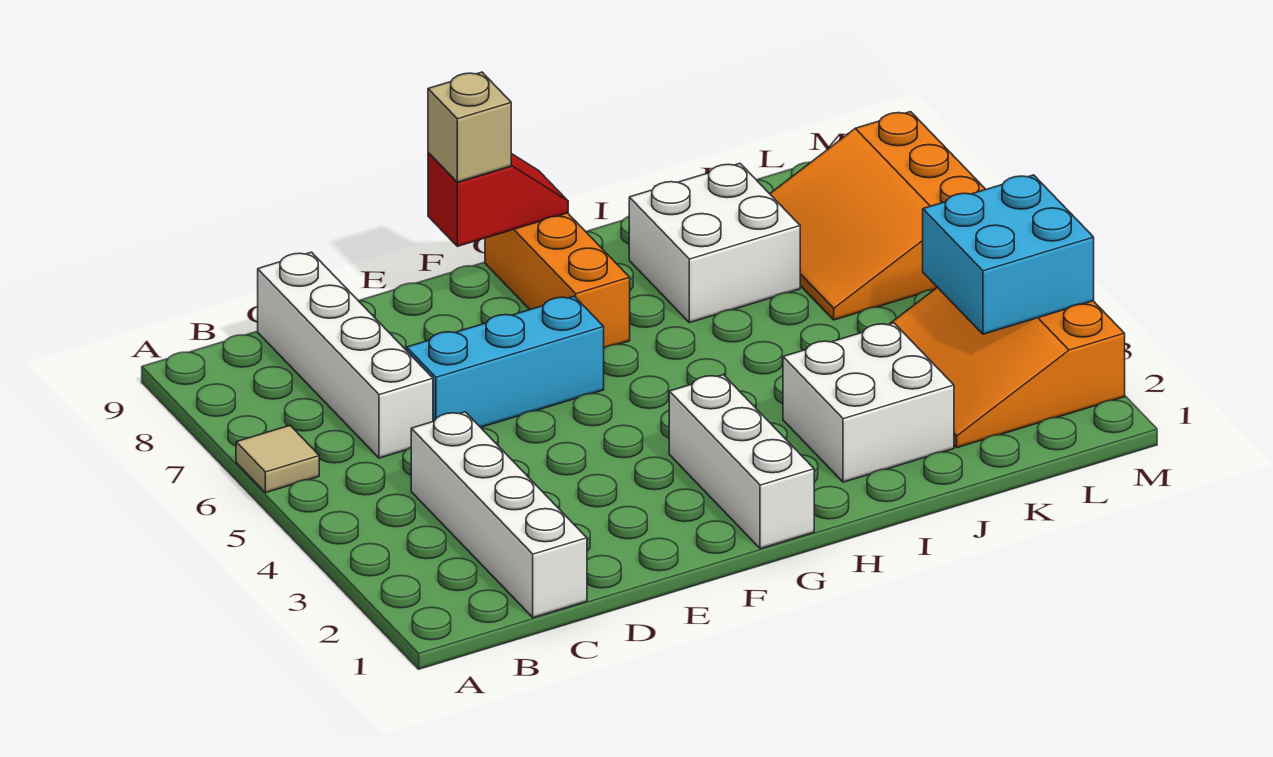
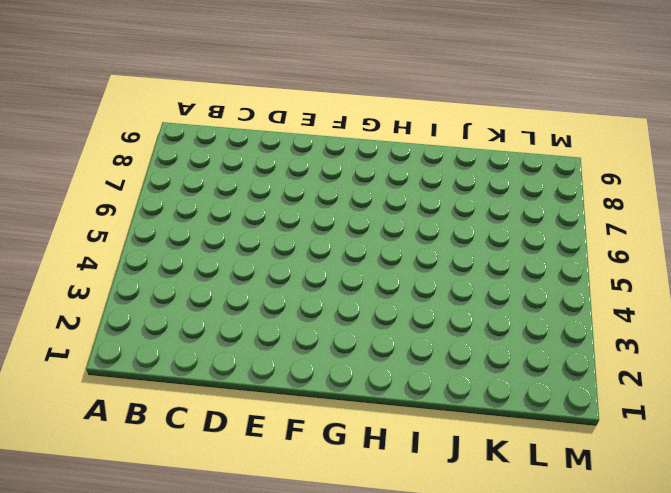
none -> tan tile A6 level 1
none -> white brick C1:C4 level 1
none -> white brick C6:C9 level 1

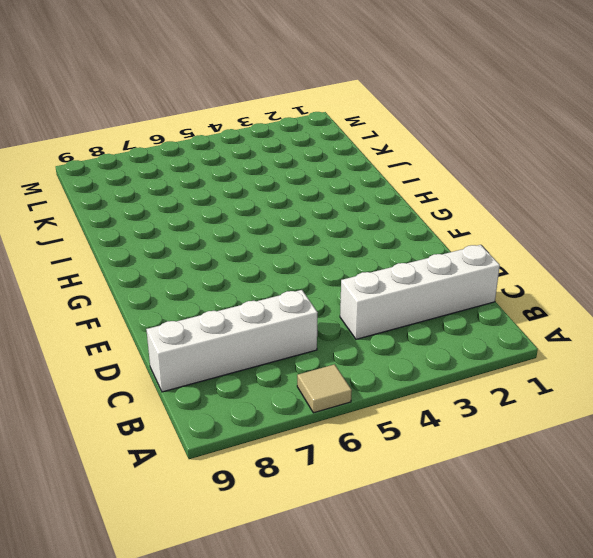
none -> cyan brick D6:F6 level 1
none -> white brick G1:G3 level 1
none -> orange brick G7:G9 level 1

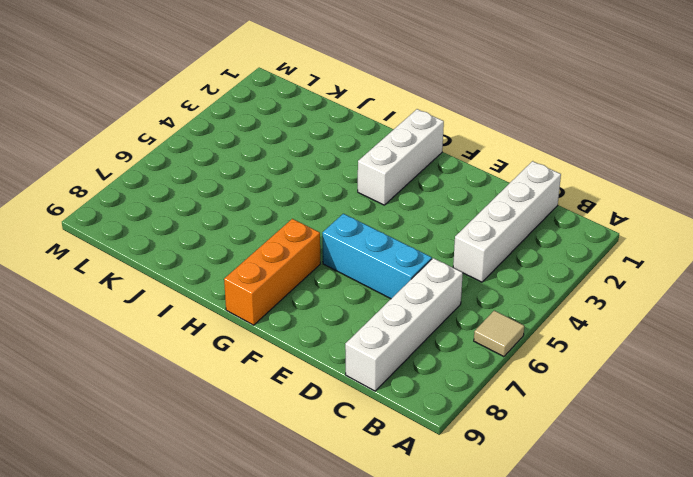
none -> white brick I2:J3 level 1
none -> white brick I7:J8 level 1
none -> orange slope K2:M4 level 1 top M

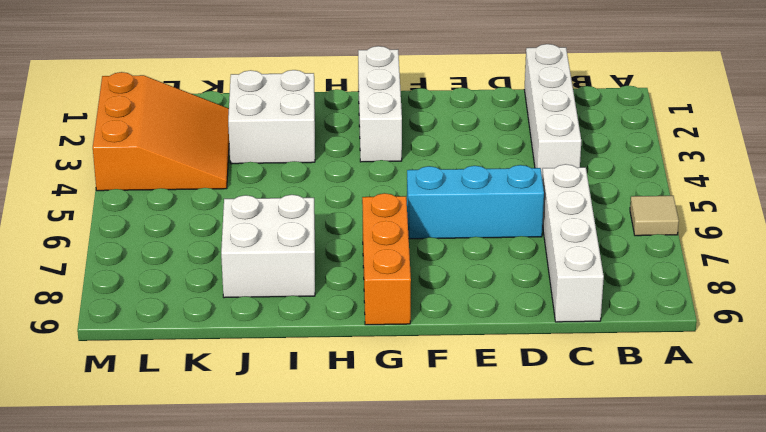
none -> orange slope K6:M8 level 1 top M
none -> red slope F9:G9 level 2 top F
none -> cyan brick L3:M4 level 2

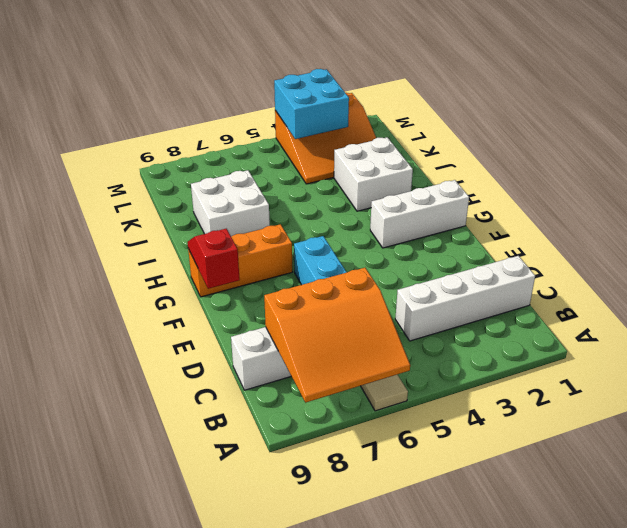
orange slope A6:C8 level 2 top C -> orange slope K6:M8 level 1 top M
none -> tan brick F9 level 3

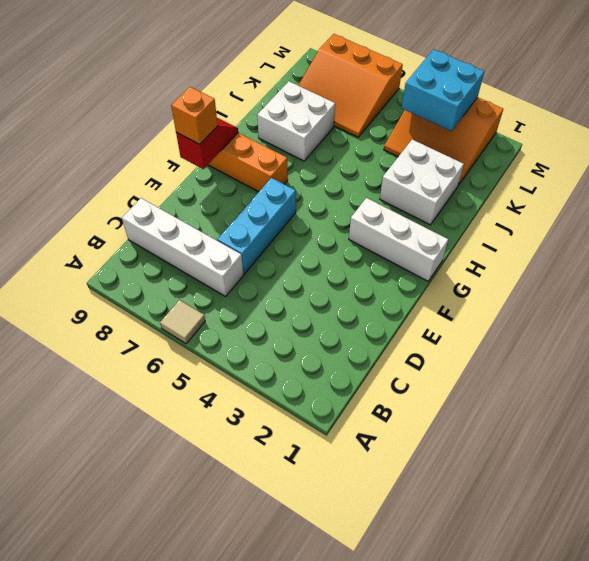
orange brick F9 level 3 -> tan brick F9 level 3
none -> white brick C1:C4 level 1

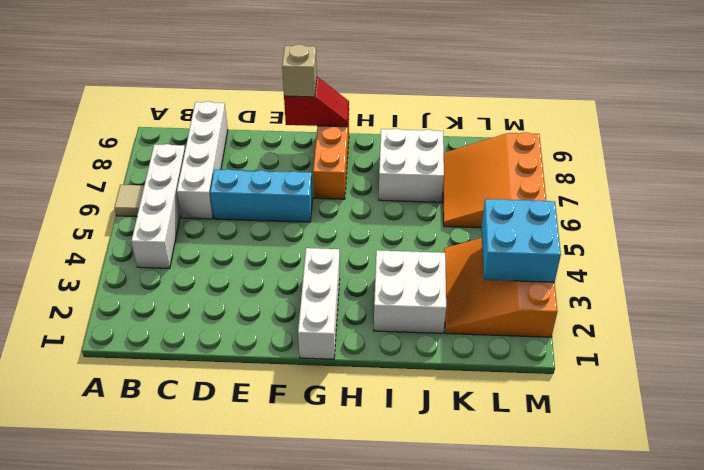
white brick B4:B7 level 1 -> white brick C1:C4 level 1

